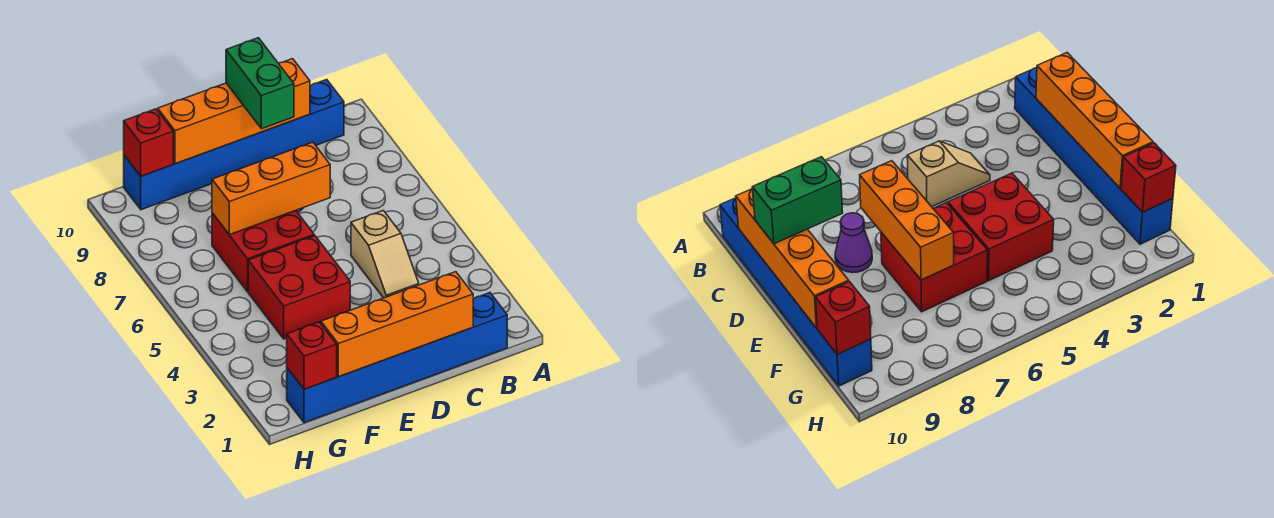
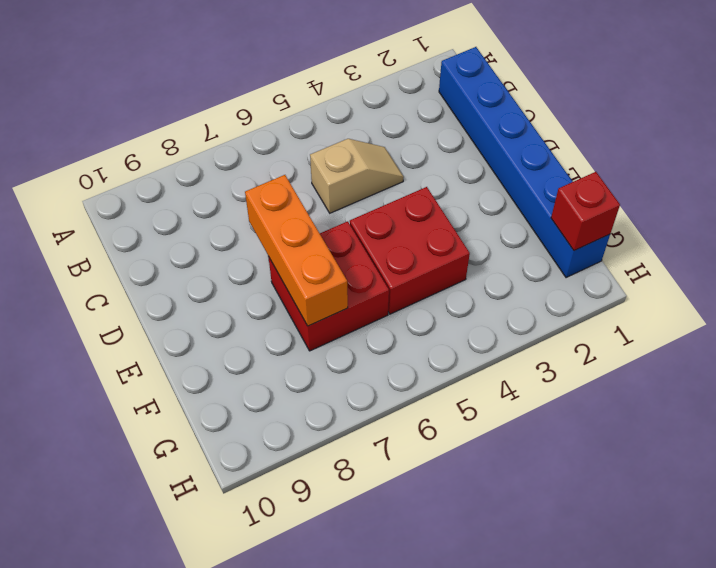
none -> blue brick B10:G10 level 1
none -> purple cone D8 level 1
none -> orange brick C1:F1 level 2

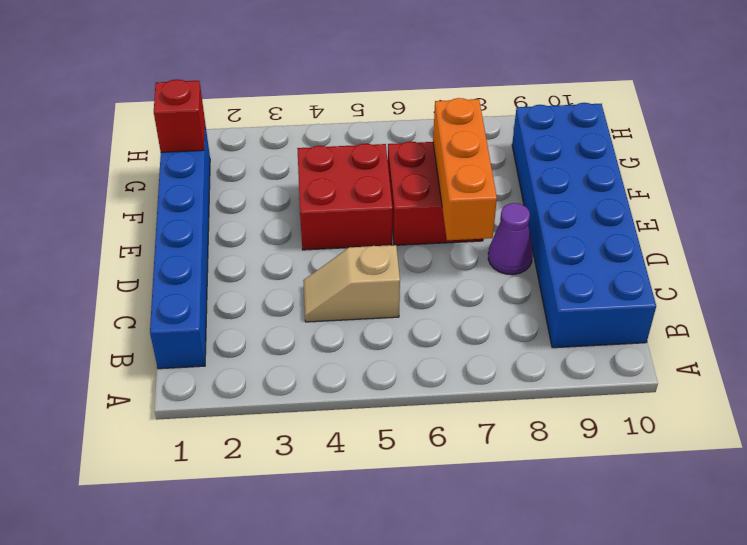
blue brick B9:G10 level 1 -> blue brick B10:G10 level 1
none -> orange brick C1:F1 level 2
none -> orange brick C10:F10 level 2
none -> red brick G10 level 2

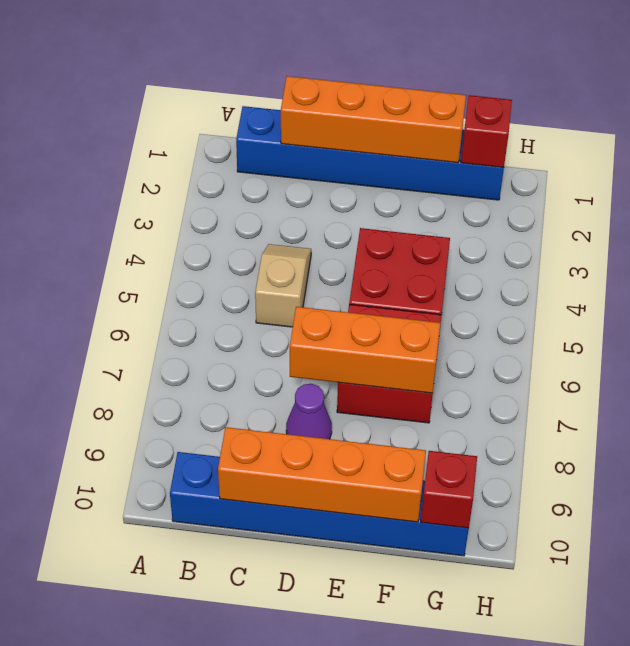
none -> green brick D9:D10 level 3

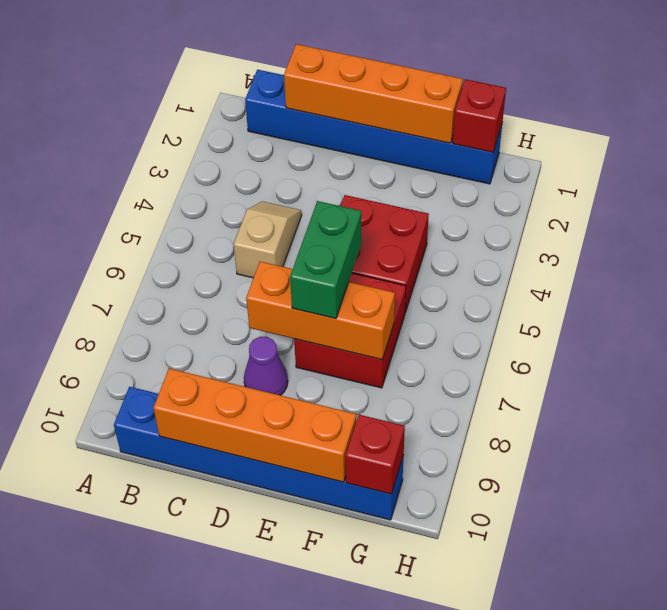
green brick E6:E7 level 3 -> green brick D9:D10 level 3

